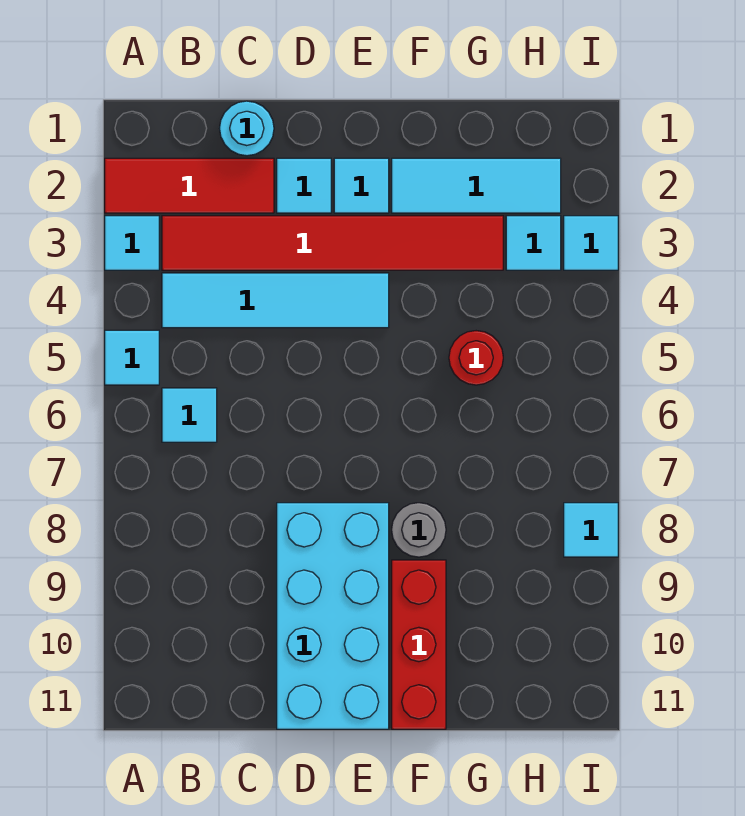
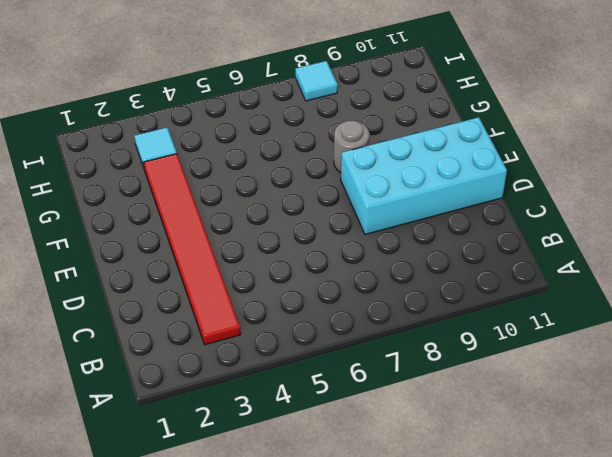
none -> red tile A2:C2 level 1
none -> cyan tile A3 level 1
none -> cyan tile A5 level 1

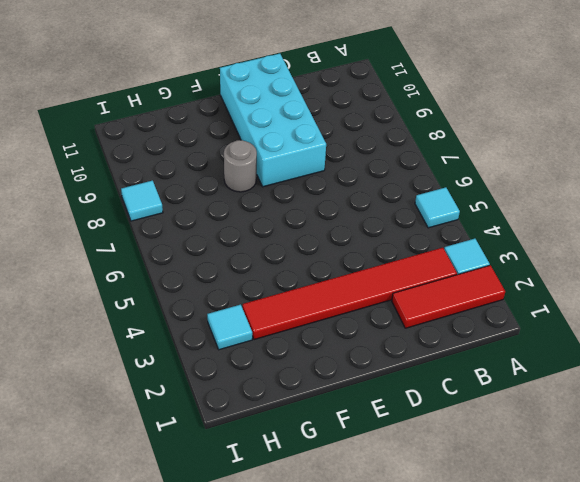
none -> cyan tile B4:E4 level 1
none -> cyan tile B6 level 1
none -> cyan round brick C1 level 1

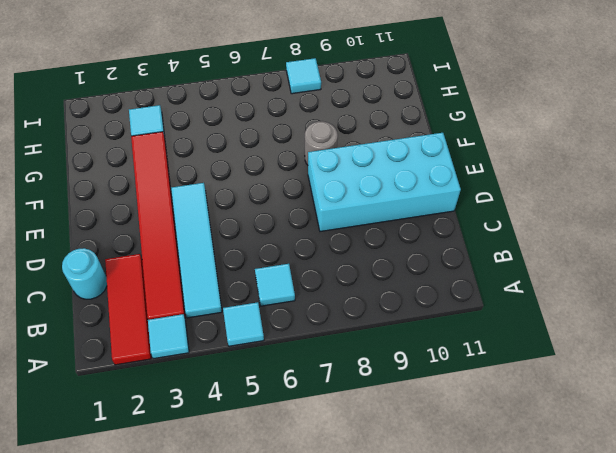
none -> cyan tile D2 level 1
none -> cyan tile E2 level 1
none -> cyan tile F2:H2 level 1

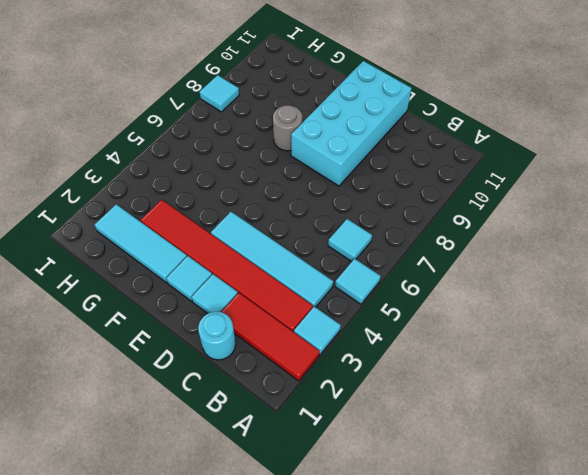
none -> red brick F9:F11 level 1
none -> red round brick G5 level 1
none -> cyan tile H3 level 1

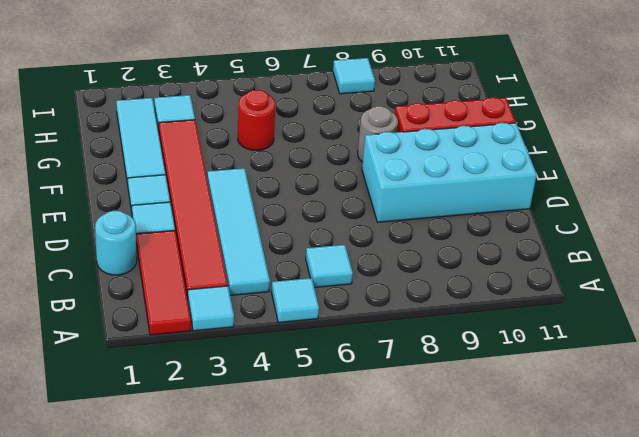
none -> cyan tile I3 level 1

